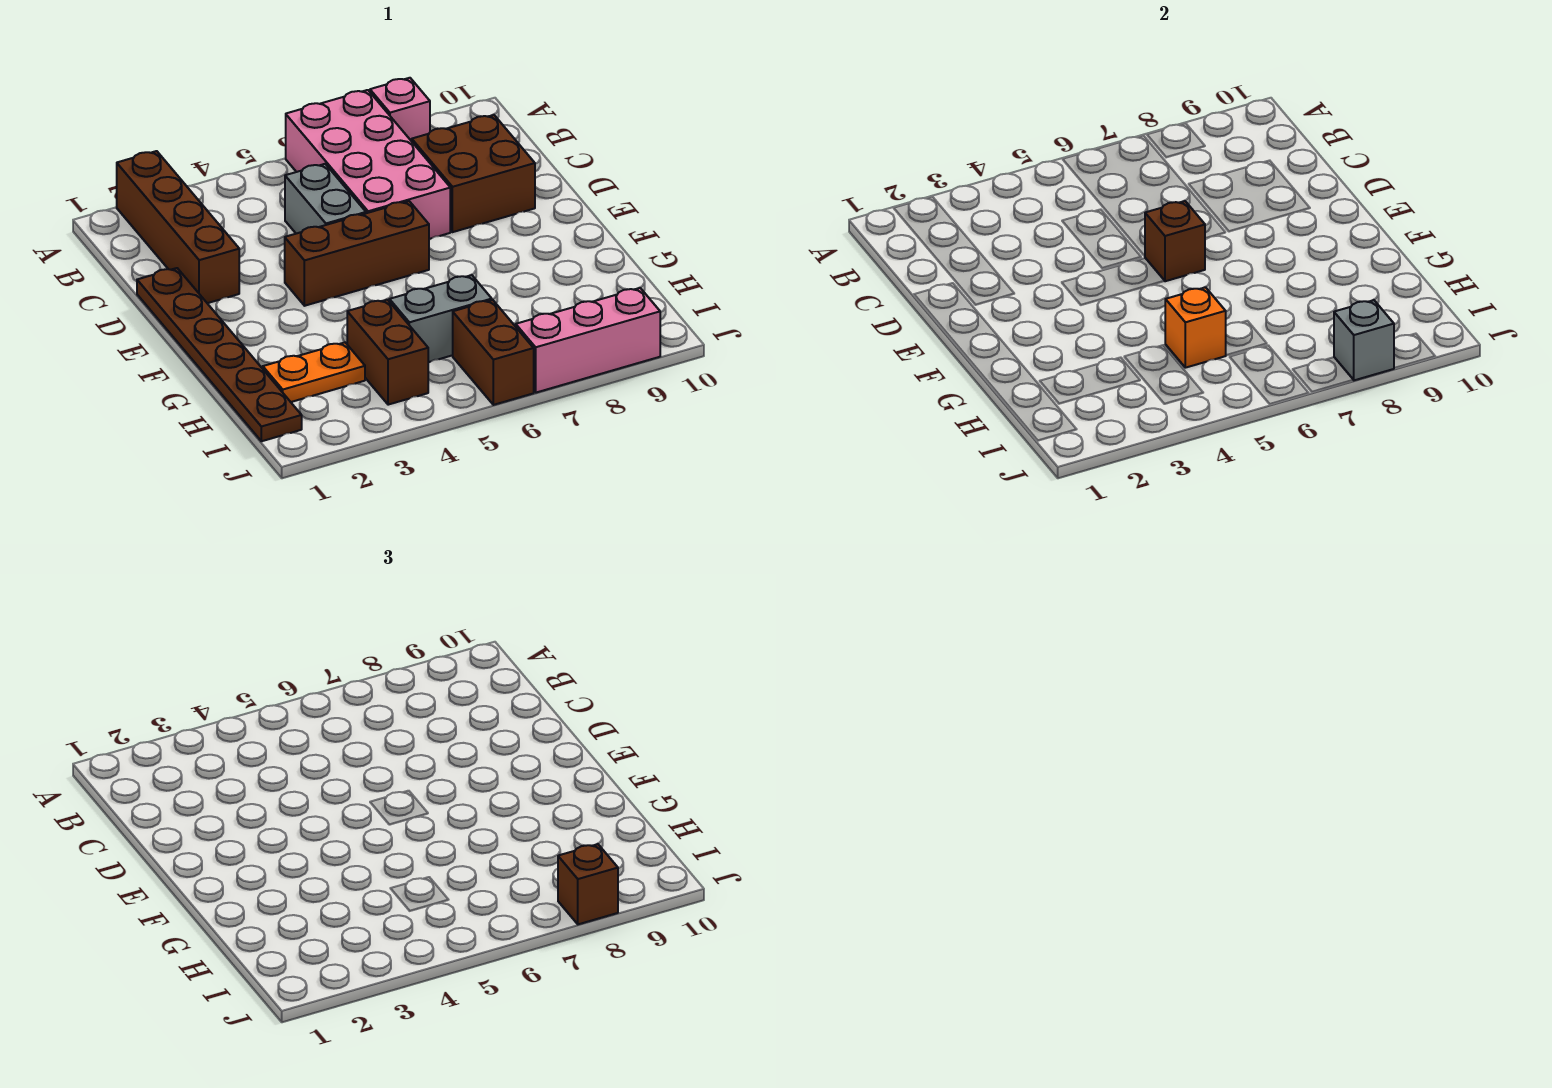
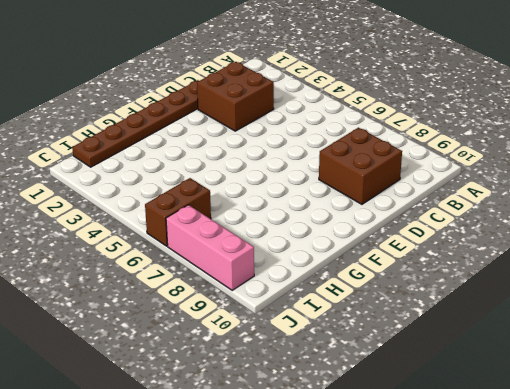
brown brick C2:D3 level 1 -> brown brick A2:D2 level 1
none -> pink brick A6:D7 level 1
none -> pink brick A8 level 1
none -> grey brick C5:D5 level 1

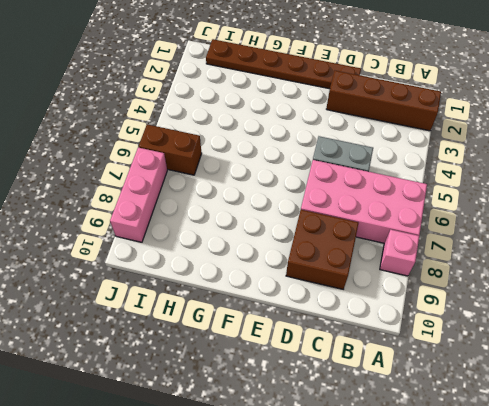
none -> brown brick E4:E6 level 1
none -> orange plate H2:H3 level 1
none -> brown brick H4:I4 level 1

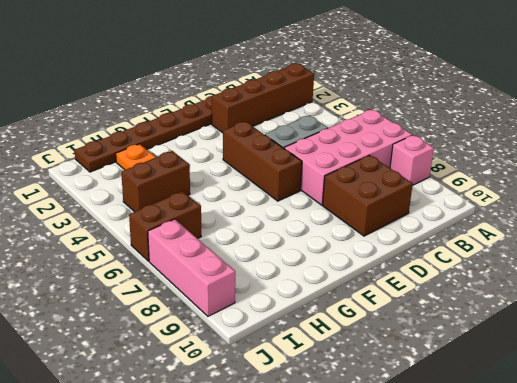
none -> grey brick H5:H6 level 1
none -> brown brick E6 level 2
none -> orange brick H5 level 2

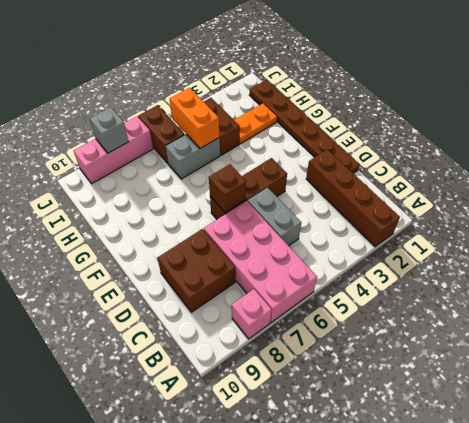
orange brick H5:I5 level 2 -> orange brick H5 level 2
none -> brown brick J8 level 3

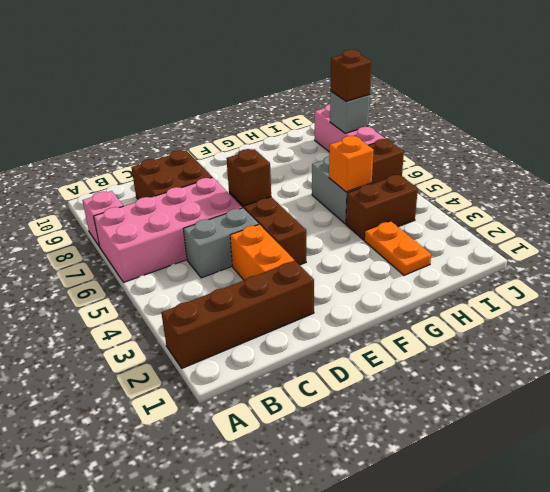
orange brick D3:D4 level 1 -> none
none -> brown plate D1:I1 level 1

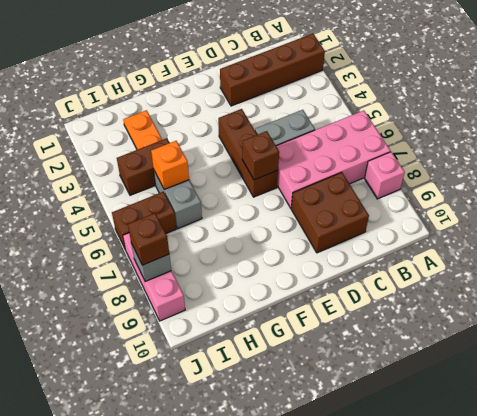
none -> brown plate D1:I1 level 1

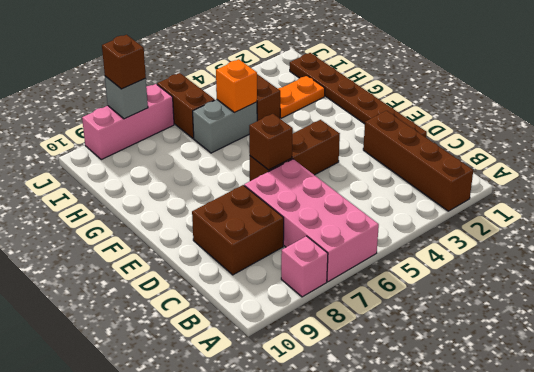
none -> grey brick C5:D5 level 1

